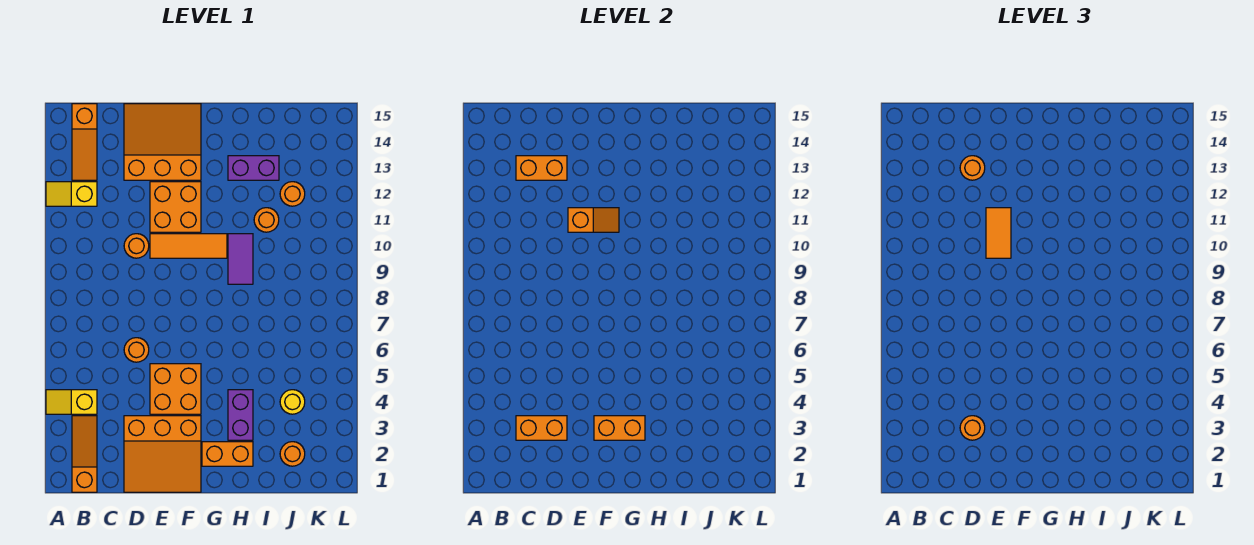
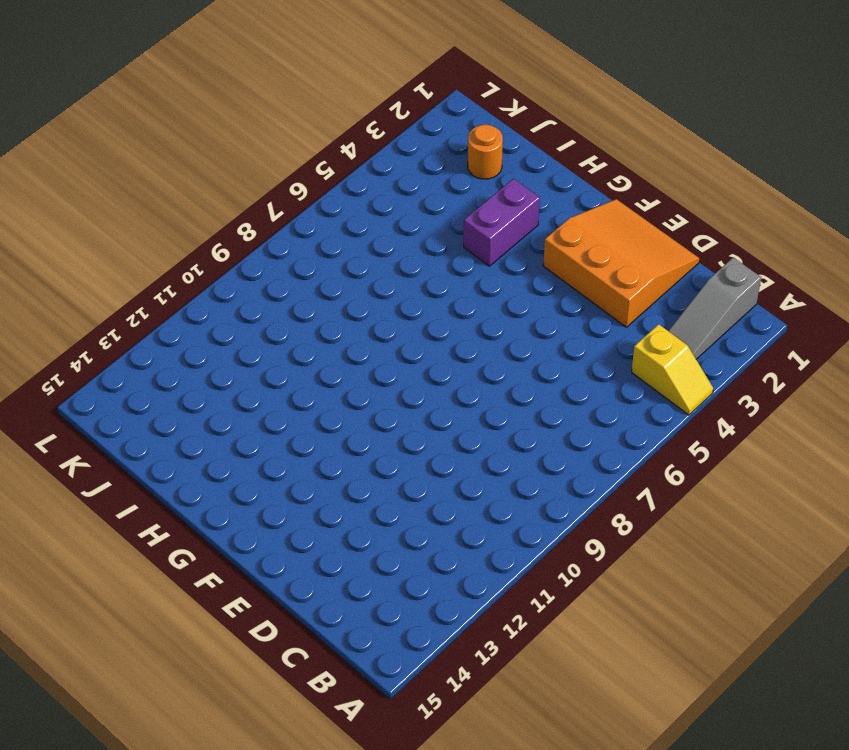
grey slope B1:B3 level 1 top 1 -> orange slope B1:B3 level 1 top 1
none -> yellow slope A12:B12 level 1 top B
none -> orange slope B13:B15 level 1 top 15
none -> orange round brick D6 level 1

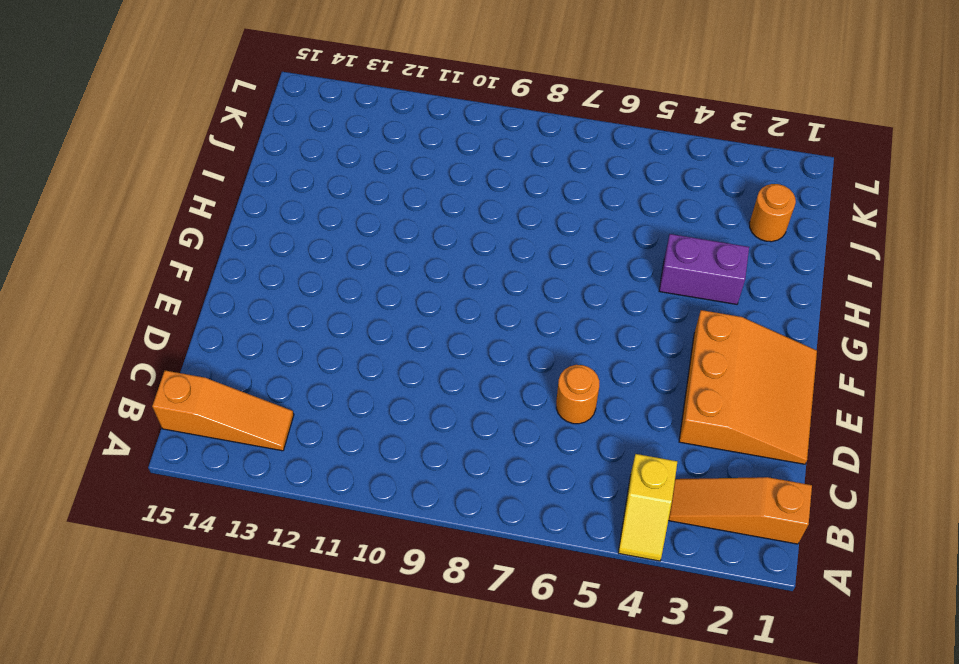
none -> yellow slope A12:B12 level 1 top B
none -> orange round brick D10 level 1
none -> orange slope D13:F15 level 1 top 13

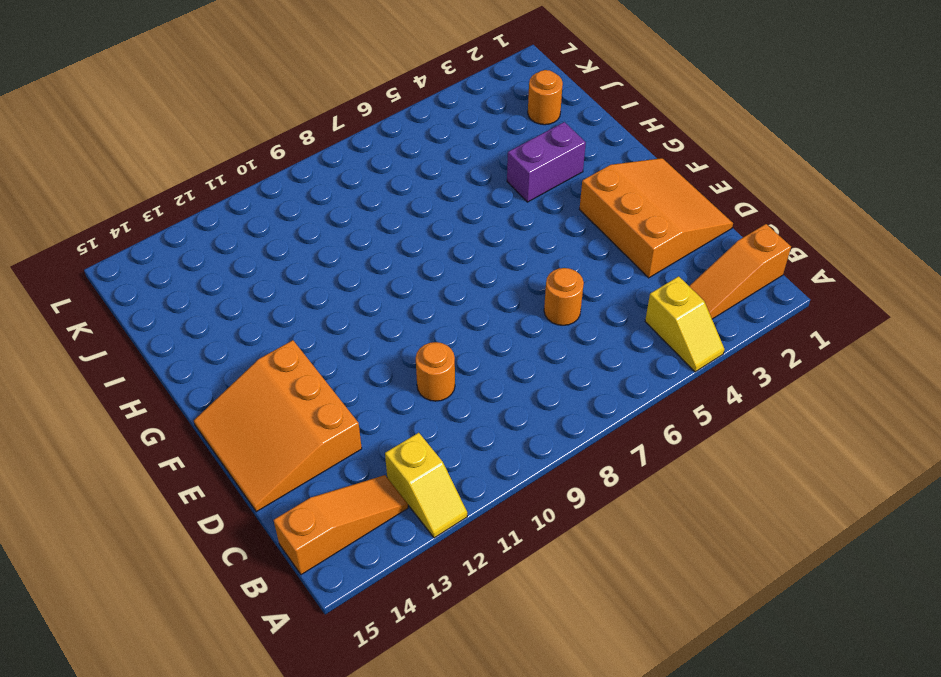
none -> orange brick E4:F5 level 1
none -> orange tile E10:G10 level 1
none -> orange brick E11:F12 level 1

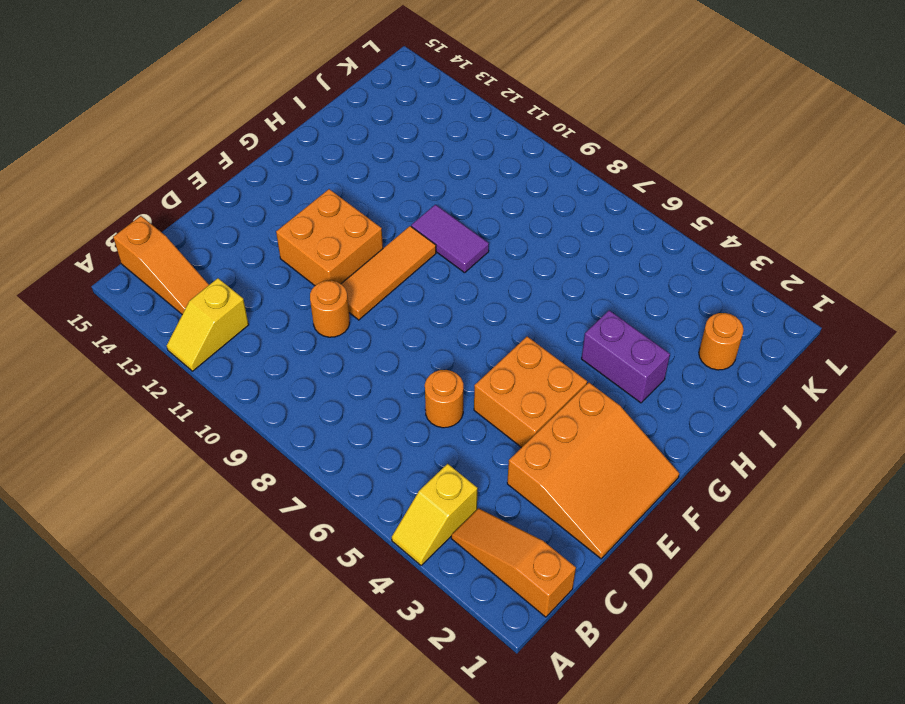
none -> orange slope D13:F15 level 1 top 13
none -> orange brick G2:H2 level 1
none -> purple brick H13:I13 level 1

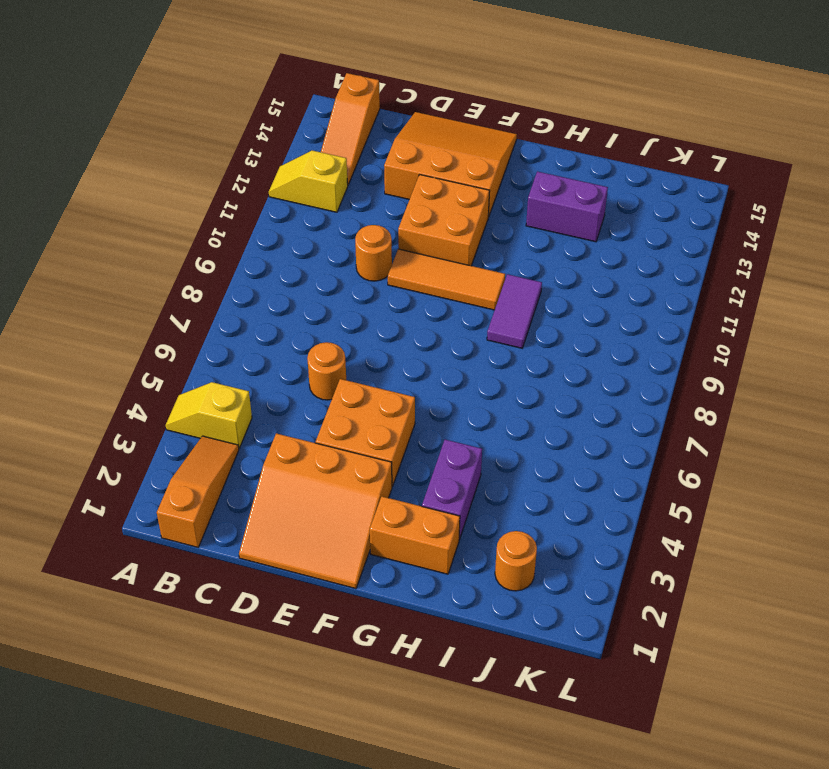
none -> orange round brick I11 level 1
none -> yellow round brick J4 level 1
none -> orange round brick J12 level 1

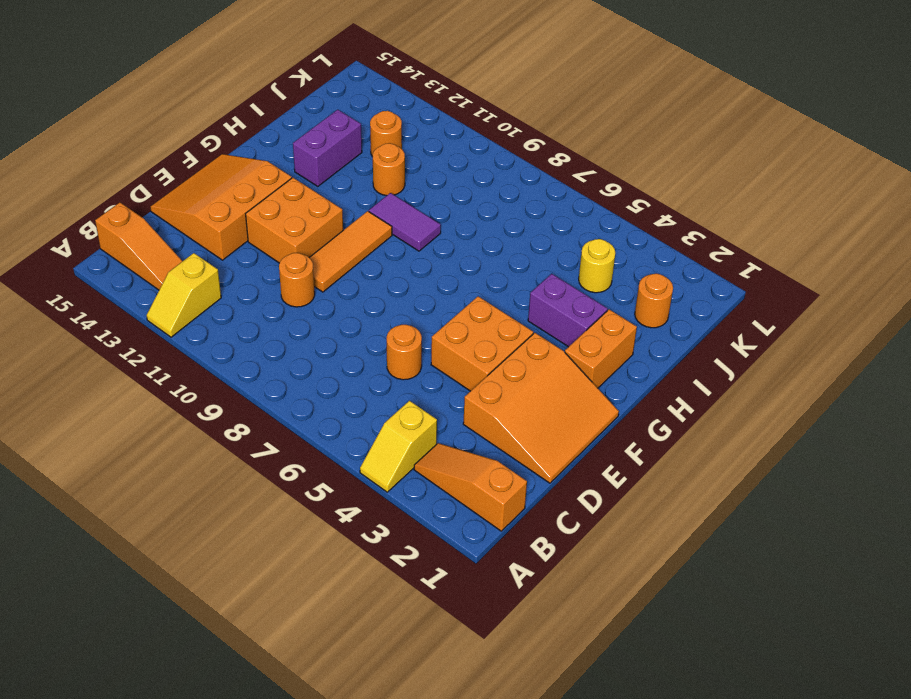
none -> orange brick C3:D3 level 2
none -> orange brick C13:D13 level 2
none -> orange slope E11:F11 level 2 top E

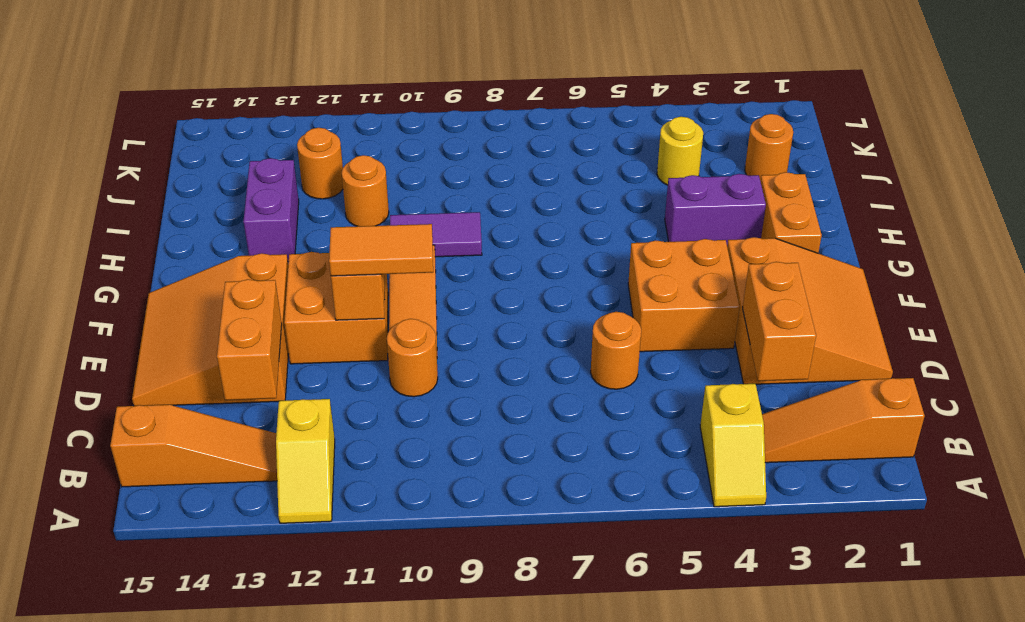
none -> orange brick F3:G3 level 2
none -> orange round brick D3 level 3
none -> orange round brick D13 level 3

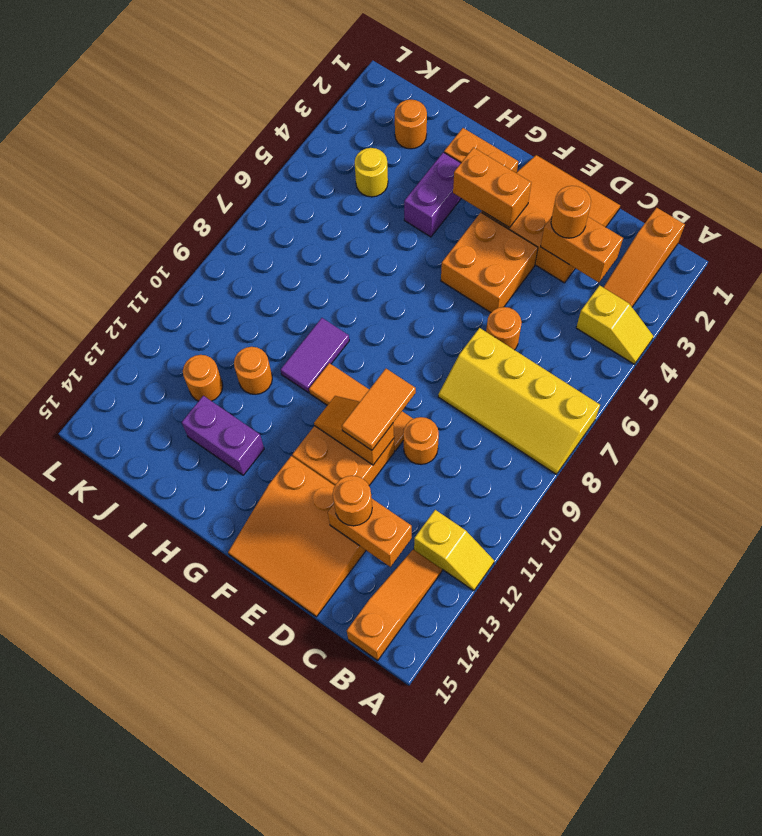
yellow slope A7:D8 level 1 top 7 -> none

